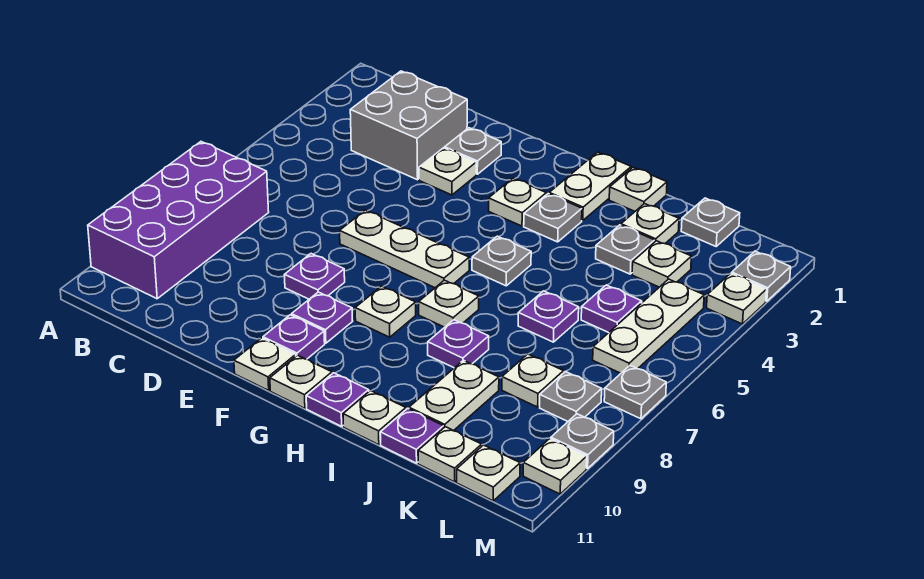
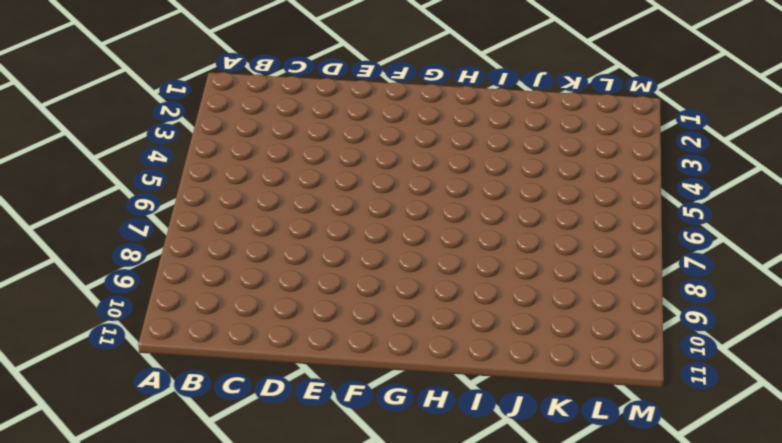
none -> purple brick A7:B10 level 1
none -> grey brick C2:D3 level 1
none -> grey plate E2 level 1
none -> white plate E3 level 1

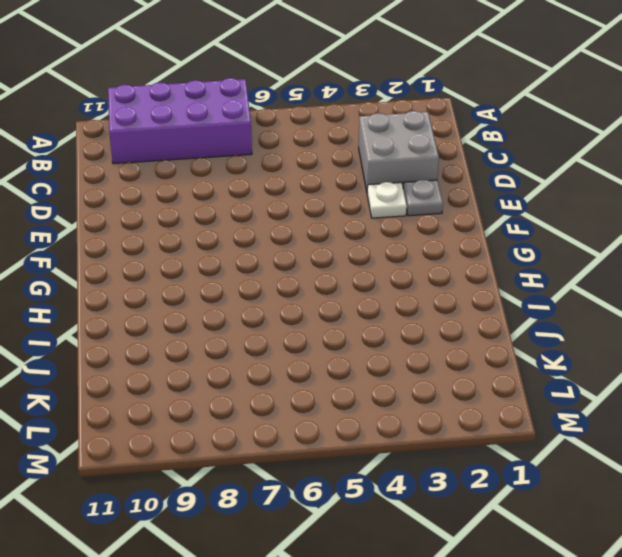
none -> white plate E6:G6 level 1
none -> purple plate E8 level 1
none -> purple plate F9 level 1
none -> purple plate F10 level 1

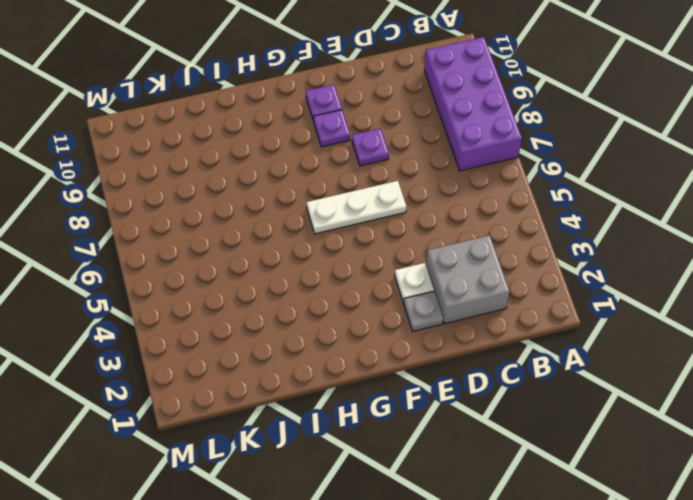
none -> white plate F11 level 1
none -> white plate G3 level 1
none -> white plate G8 level 1
none -> white plate G11 level 1

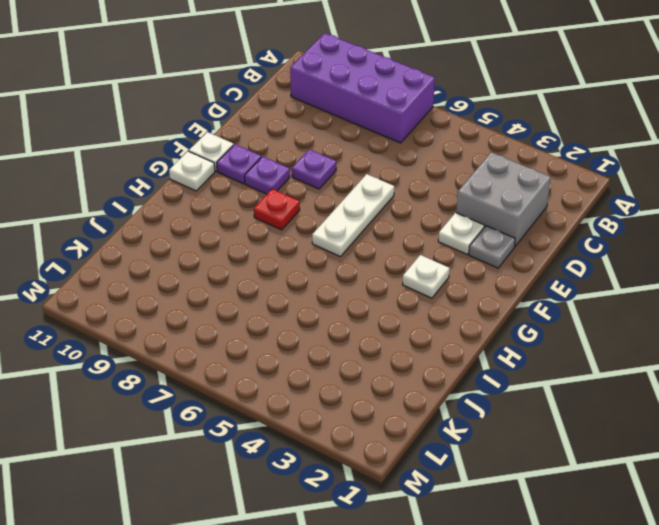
red plate G8 level 1 -> white plate G8 level 1
none -> white plate H1:H2 level 1
none -> grey plate H3 level 1
none -> grey plate H5 level 1
none -> white plate H7 level 1

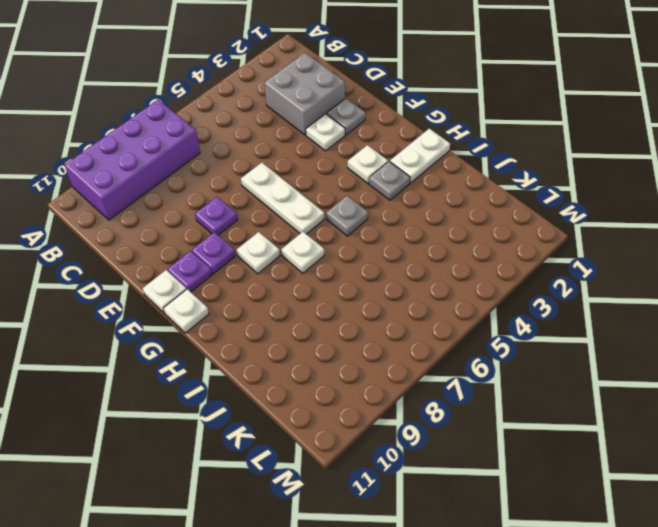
none -> purple plate H11 level 1
none -> white plate I1 level 1
none -> purple plate I8 level 1
none -> white plate I11 level 1

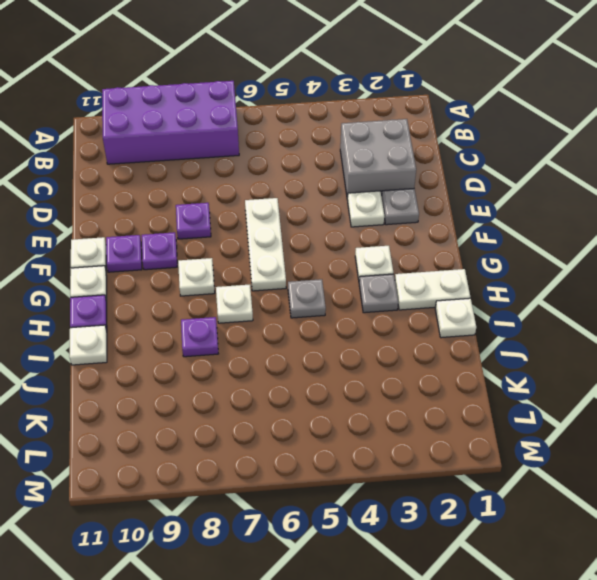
none -> white plate J2 level 1
none -> grey plate J3 level 1
none -> purple plate J6 level 1
none -> white plate J9:J10 level 1

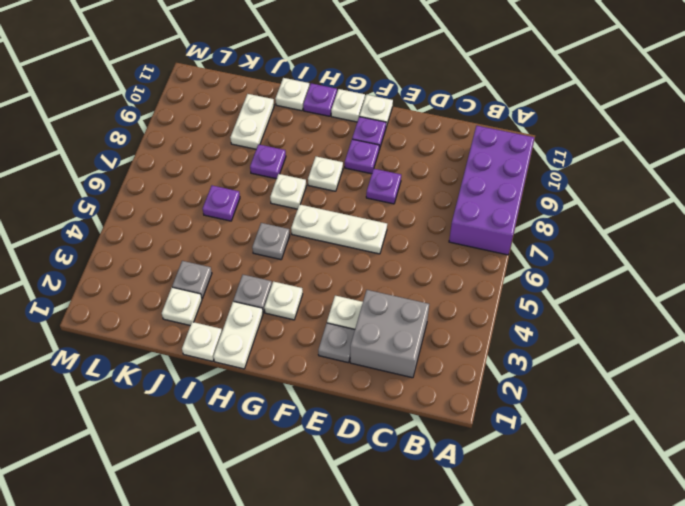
none -> purple plate J11 level 1
none -> grey plate K1 level 1
none -> white plate K3 level 1
none -> purple plate K5 level 1

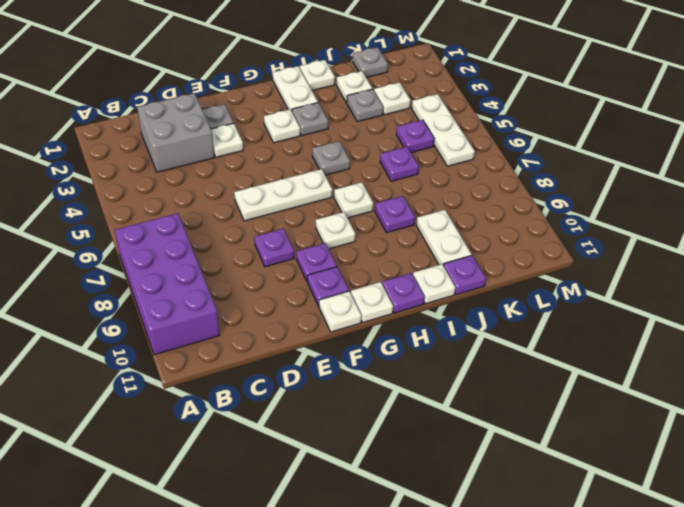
none -> white plate K8 level 1
none -> white plate K11 level 1
none -> grey plate L8 level 1
none -> white plate L11 level 1

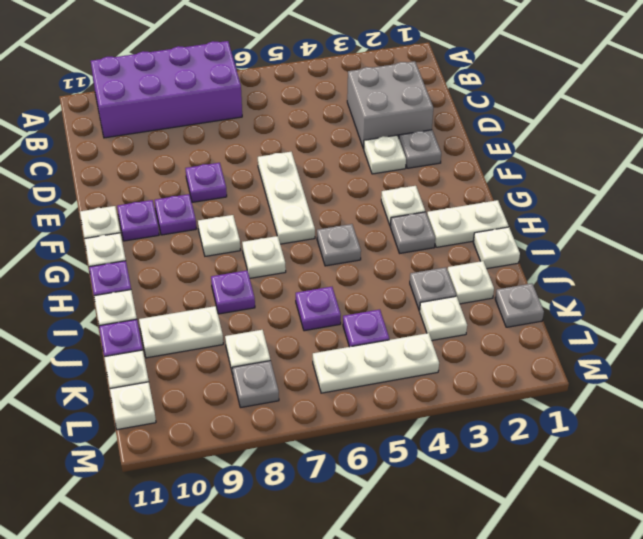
none -> grey plate M2 level 1
none -> white plate M3 level 1
none -> grey plate M7 level 1
none -> grey plate M9 level 1

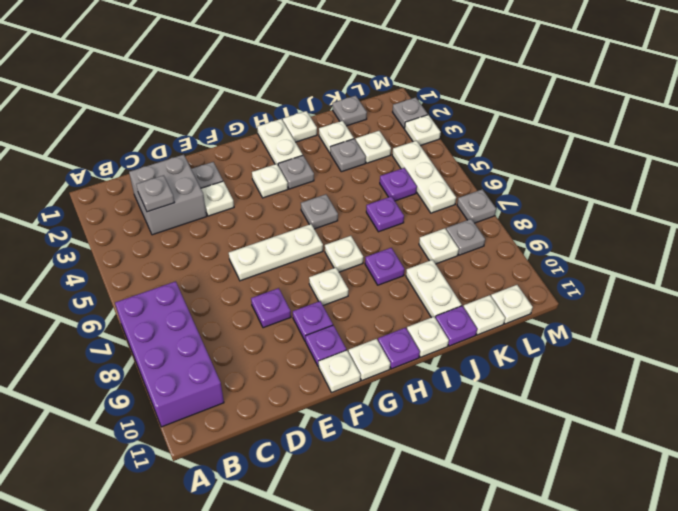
grey plate C3 level 2 -> grey plate M9 level 1
none -> white plate M10 level 1

